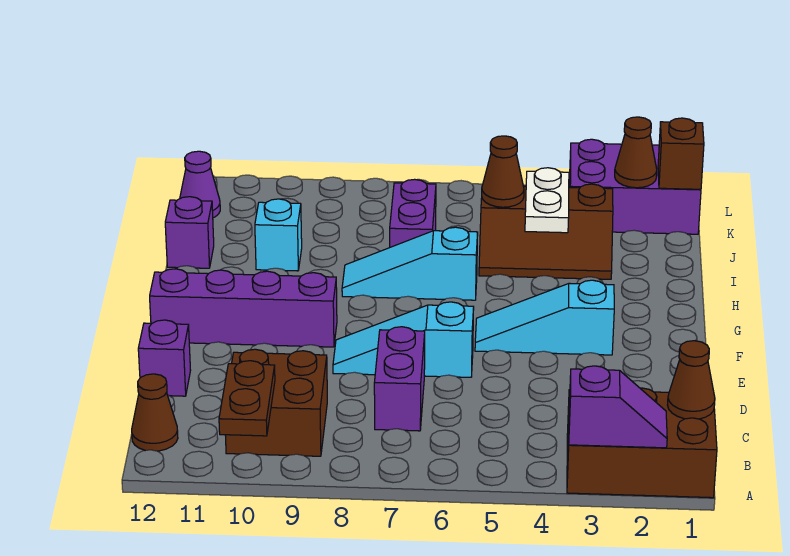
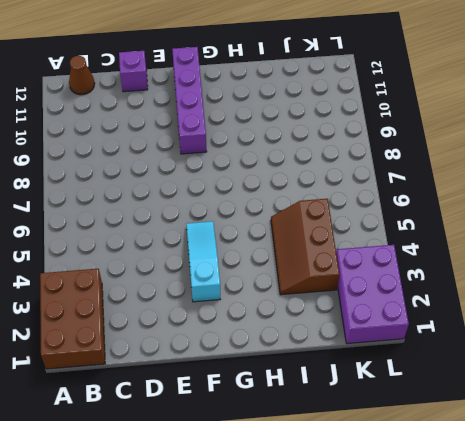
none -> brown brick B9:C10 level 1
none -> purple brick C7:D7 level 1
none -> cyan slope E6:E8 level 1 top 6

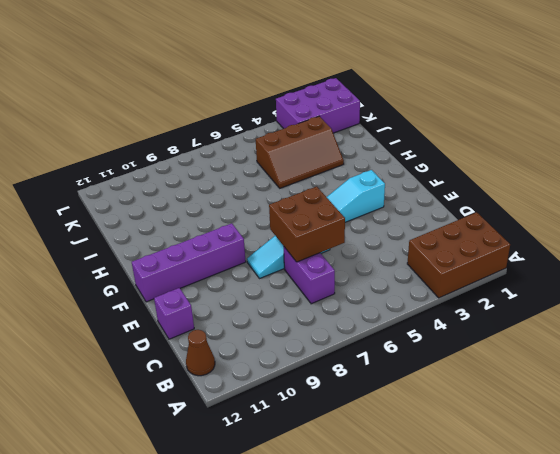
brown brick D6:E7 level 2 -> brown brick B9:C10 level 1
none -> cyan slope H6:H8 level 1 top 6
none -> purple brick I7:J7 level 1
none -> cyan brick I10 level 1

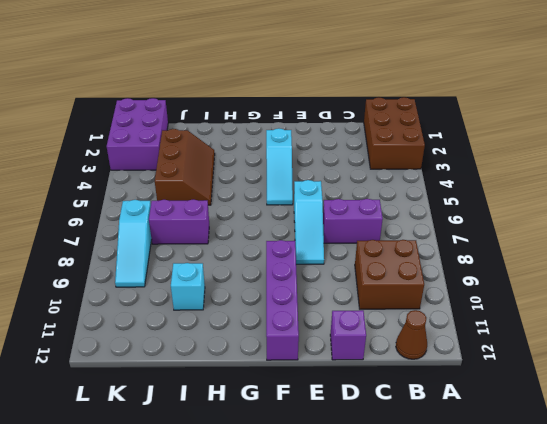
cyan slope K7:K9 level 1 top 7 -> cyan slope H6:H8 level 1 top 6
none -> purple brick I12 level 1
none -> purple cone K12 level 1
none -> purple slope A2:A3 level 2 top 3

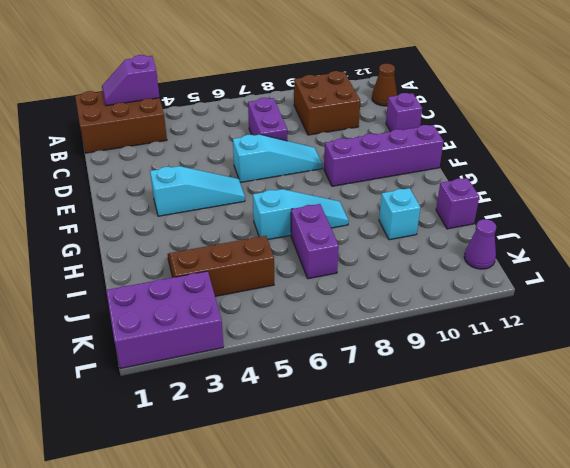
none -> brown plate A10:B10 level 2
none -> brown cone B1 level 2
none -> white plate I4:J4 level 2

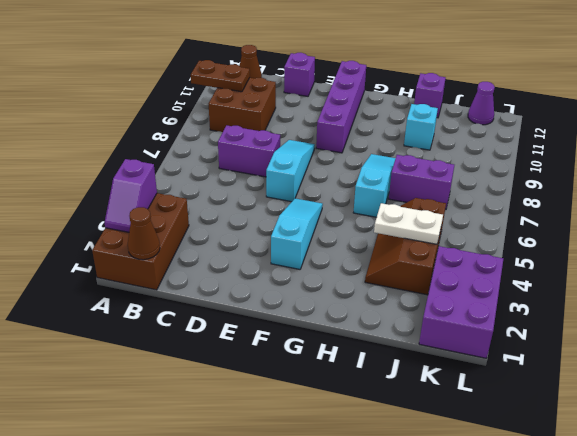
none -> brown cone J5 level 2
none -> brown brick K1 level 2
none -> brown cone K2 level 2

